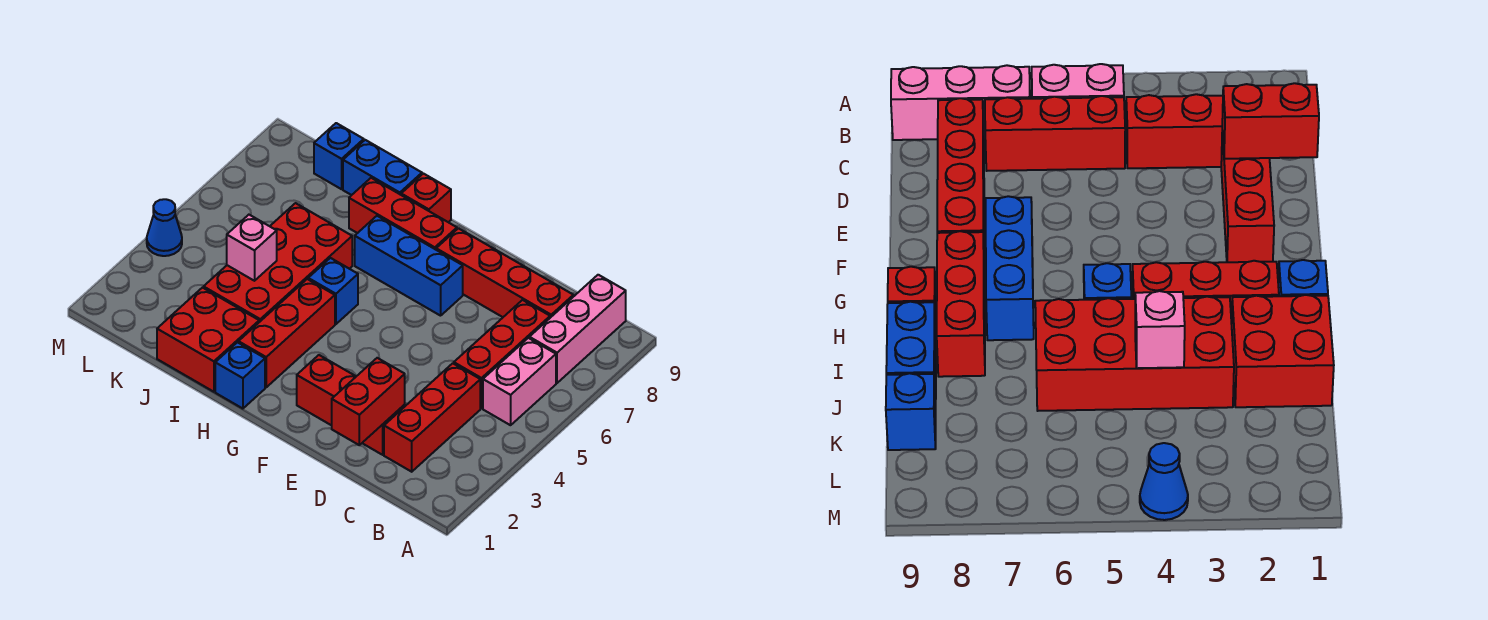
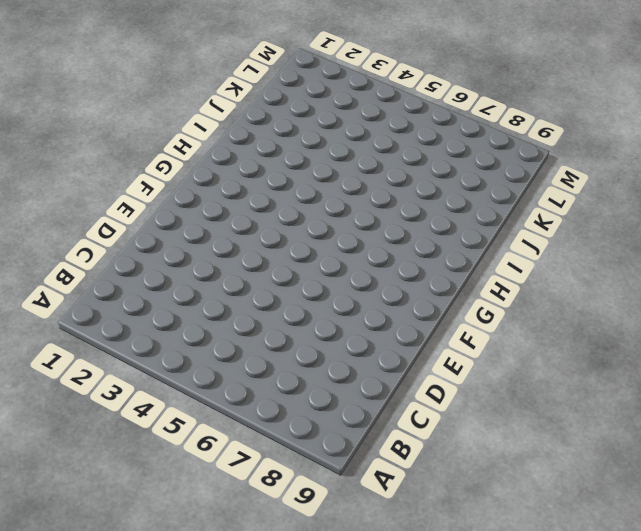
none -> pink brick B5:B6 level 1
none -> pink brick B7:B9 level 1
none -> red brick C2:C4 level 1

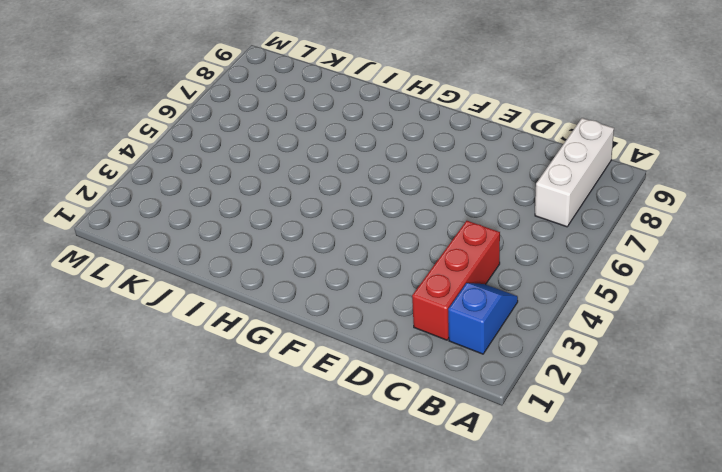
blue slope B2:B3 level 1 top 2 -> none
white brick B7:B9 level 1 -> pink brick B7:B9 level 1
none -> pink brick B5:B6 level 1
none -> red brick C5:C7 level 1
none -> red brick C8:F8 level 1

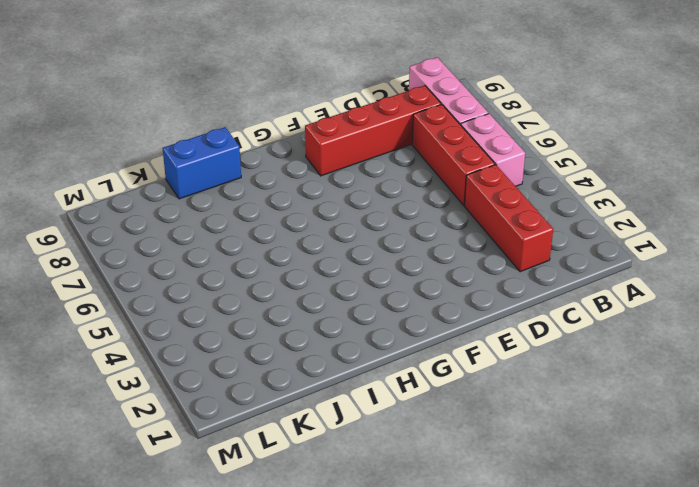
none -> red brick D2:F2 level 1
none -> blue brick F7:H7 level 1
none -> red brick G8:I8 level 1

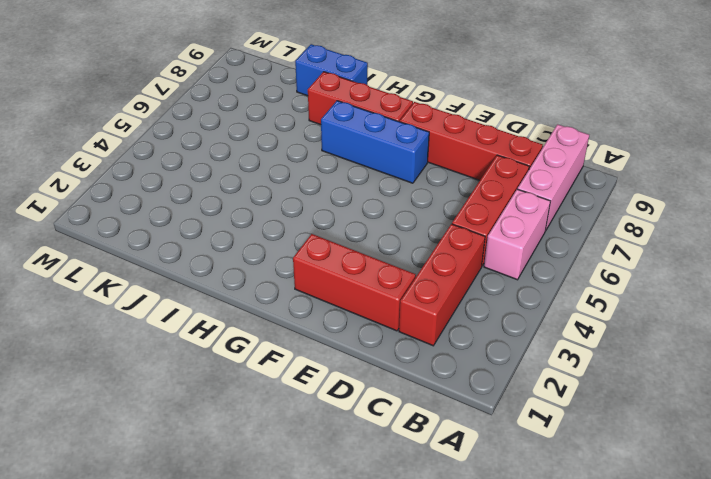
none -> blue brick H1 level 1
none -> red brick H2:H4 level 1
none -> blue brick H5 level 1

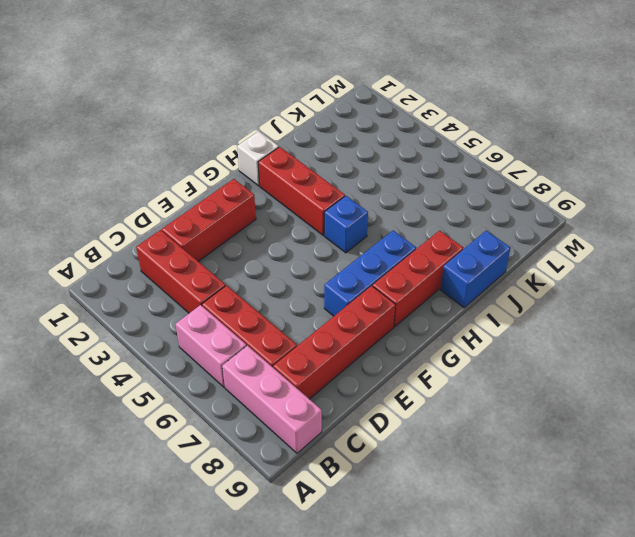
white brick H1 level 1 -> blue brick H1 level 1
none -> red brick H9 level 1
none -> red brick I1:J2 level 1
none -> red brick I3:J6 level 1

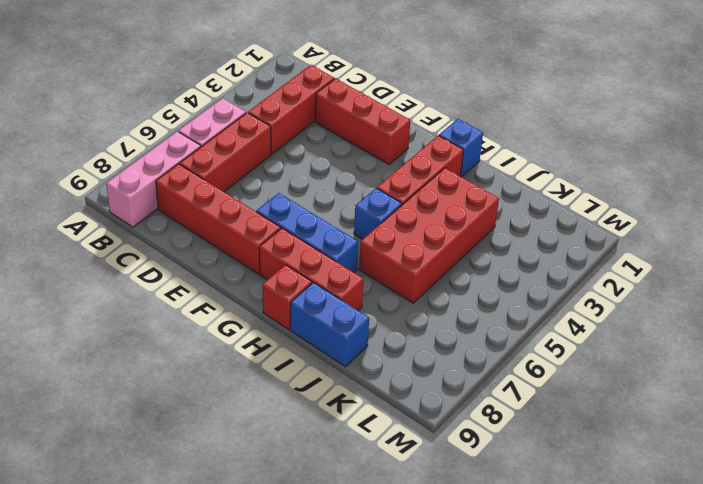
none -> red brick I1:J2 level 1
none -> blue brick K9 level 1
none -> blue cone M4 level 1

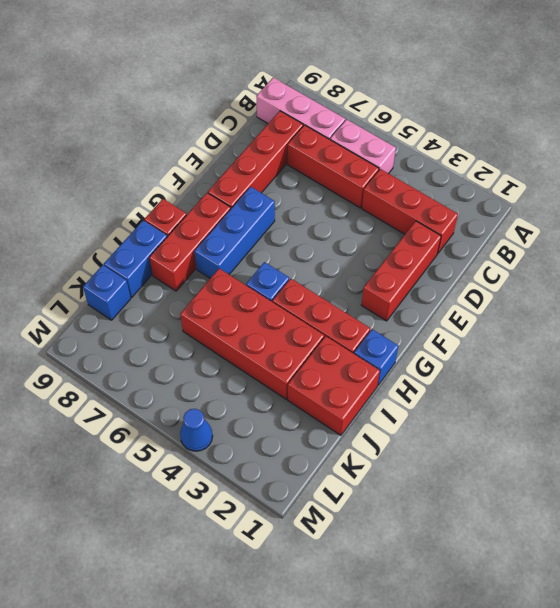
none -> red brick D1:D2 level 2
none -> pink brick J4 level 2

